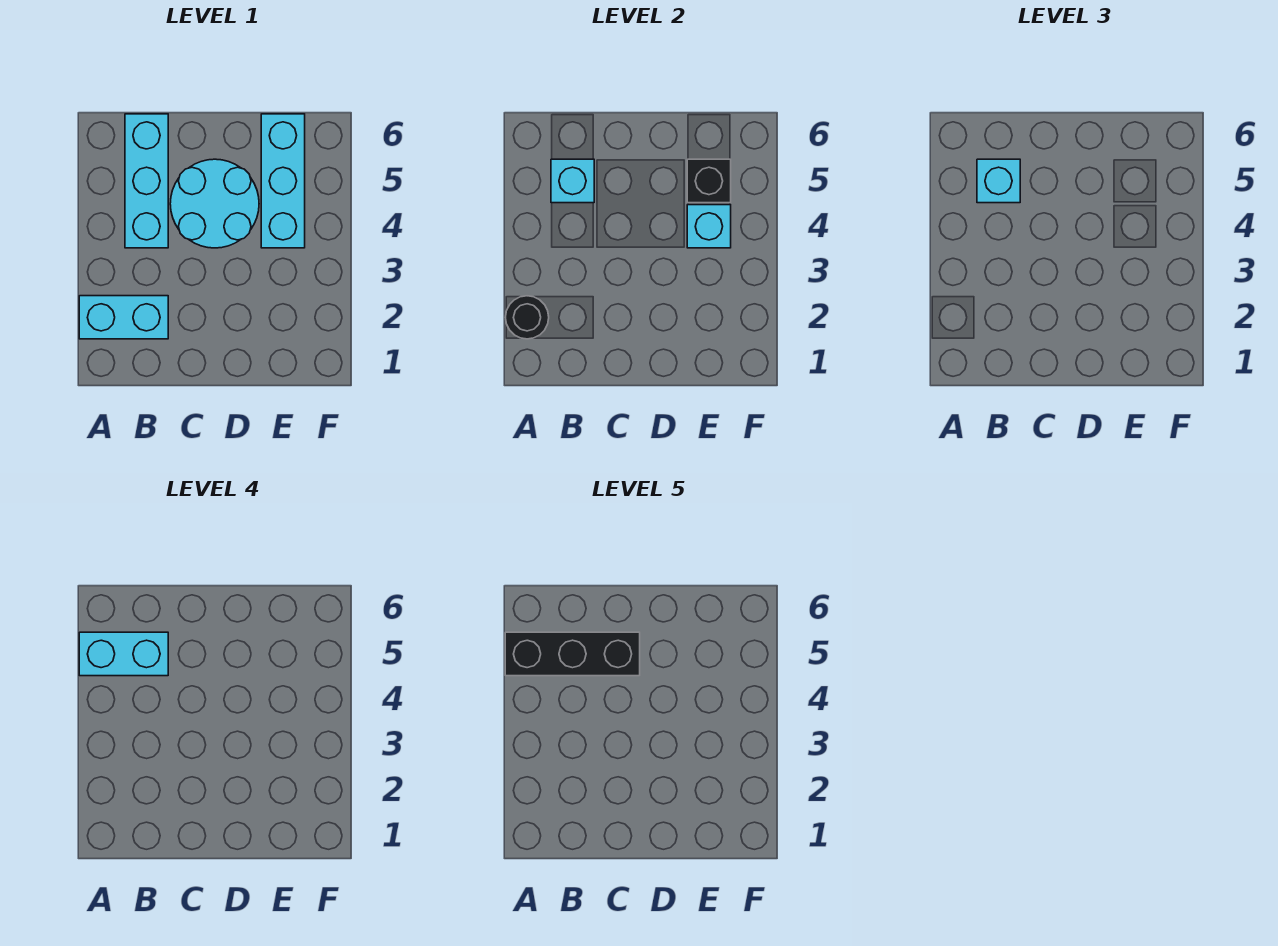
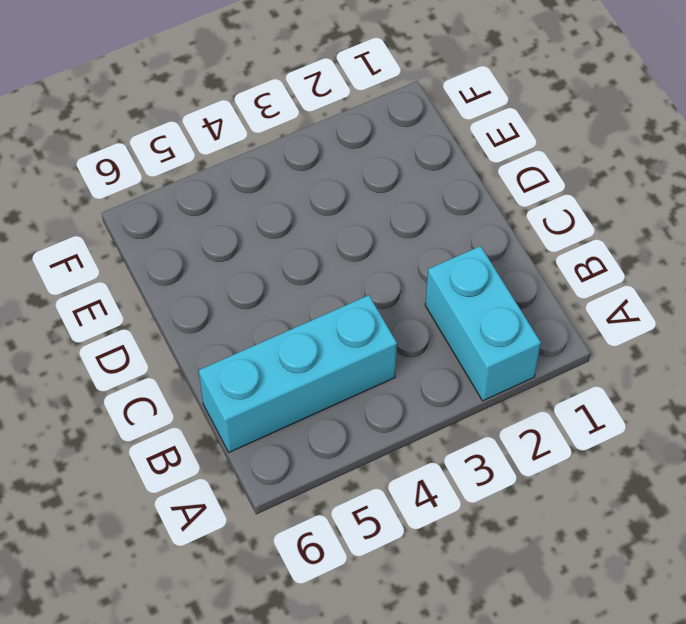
none -> cyan round brick C4:D5 level 1
none -> cyan brick E4:E6 level 1

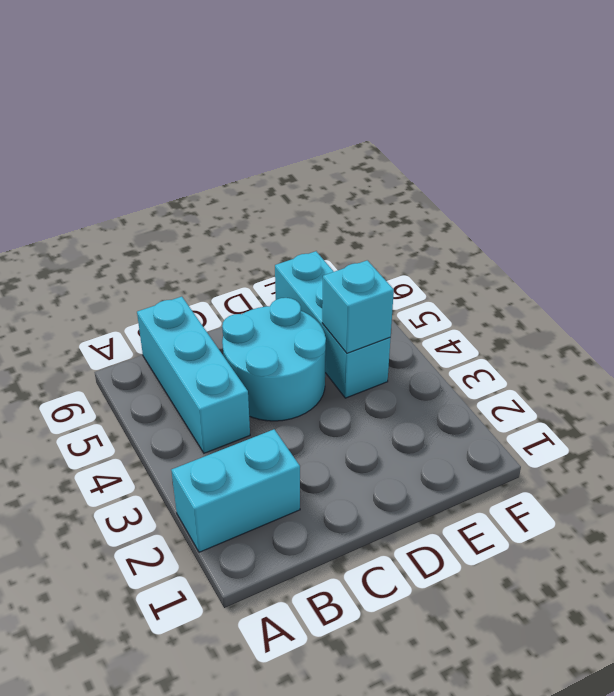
none -> black round brick A2 level 2
none -> cyan brick B5 level 2

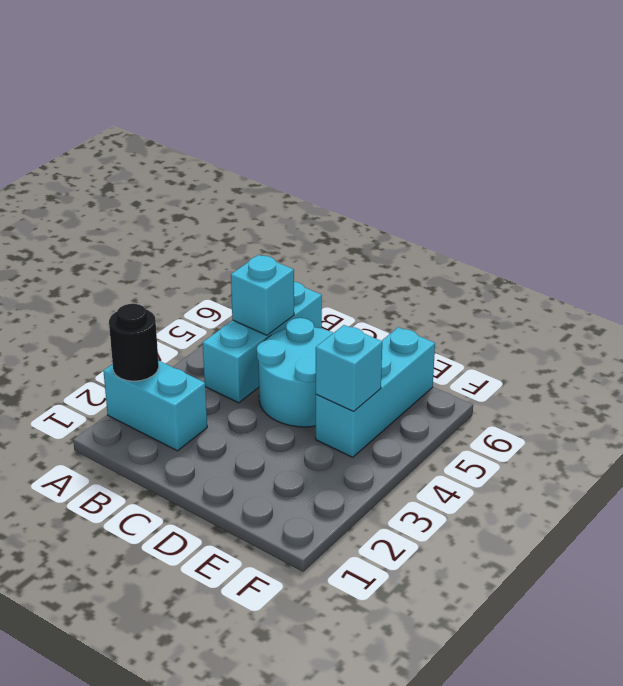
none -> black brick E5 level 2
none -> cyan brick B5 level 3

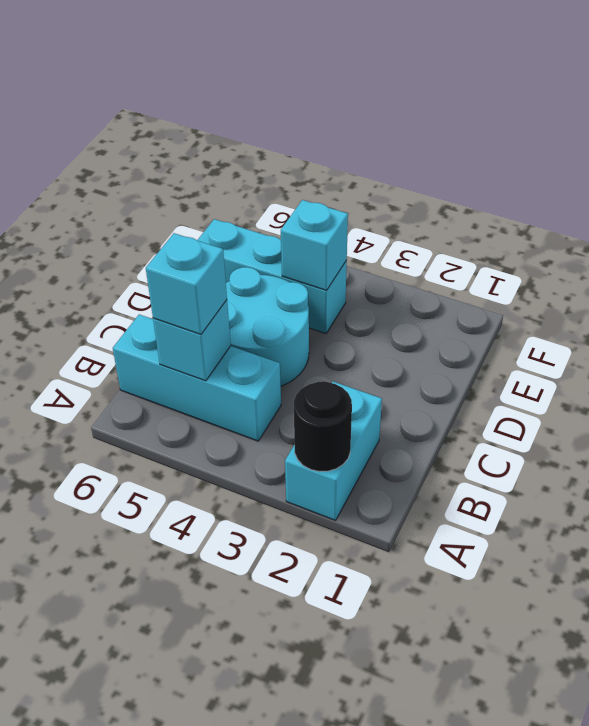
none -> black brick E5 level 2
none -> cyan brick A5:B5 level 4

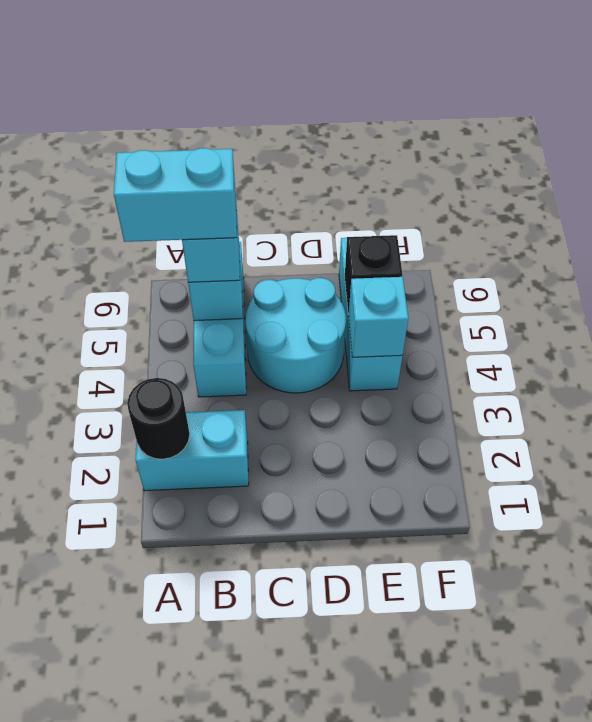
none -> black brick A5:C5 level 5

